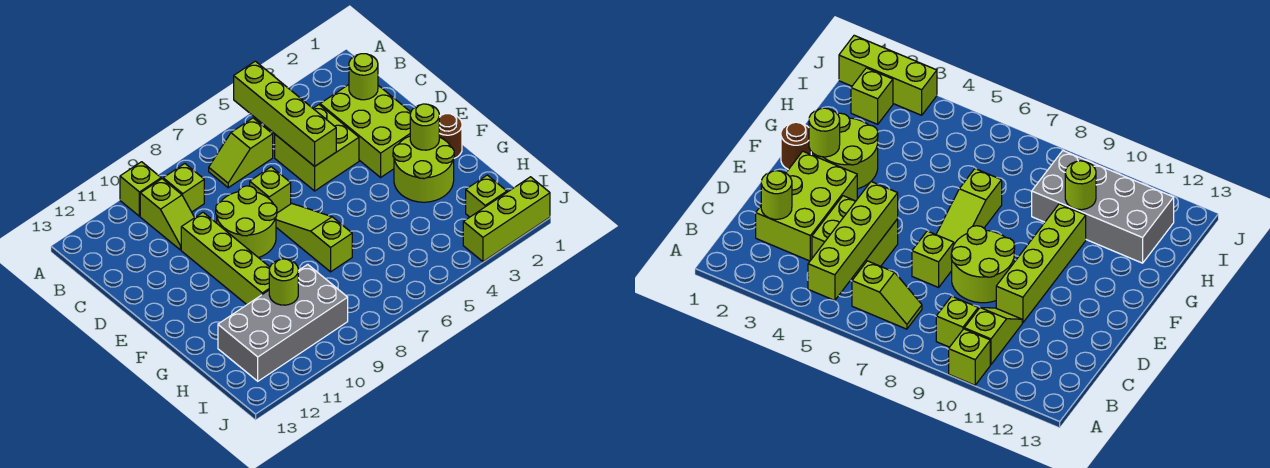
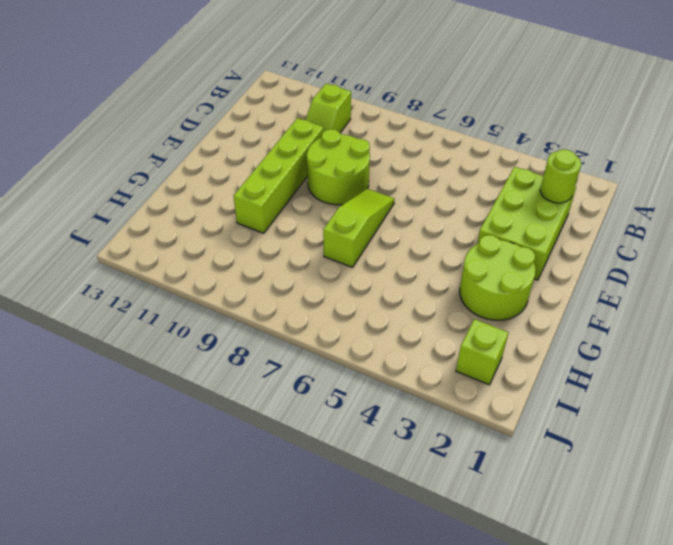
none -> lime brick A10 level 1
none -> lime slope B6:B7 level 1 top 6
none -> lime brick B9 level 1

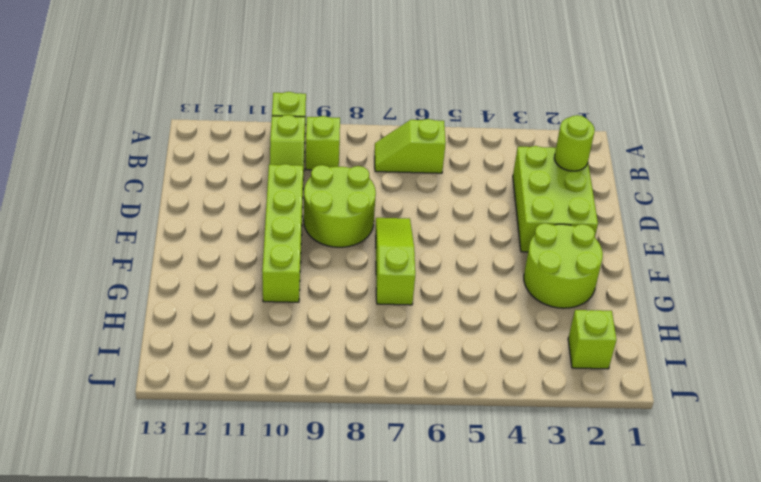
none -> lime brick C4:D5 level 1
none -> lime brick D7 level 1
none -> brown round brick F1 level 1

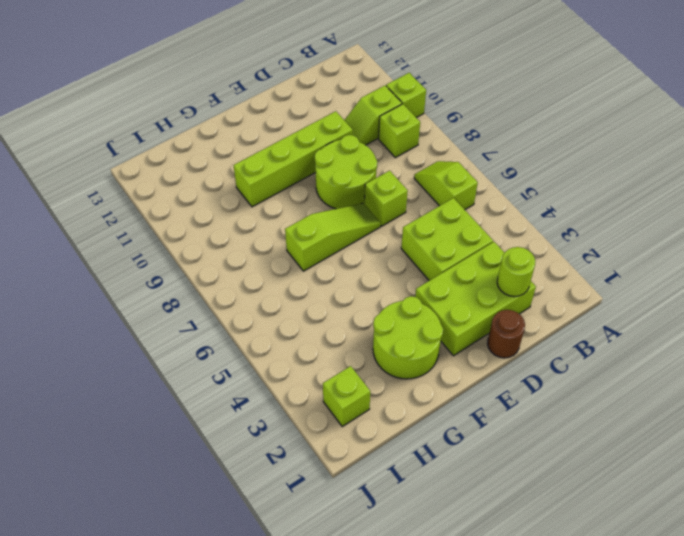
brown round brick D1 level 1 -> brown round brick F1 level 1
none -> grey brick H9:I12 level 1
none -> lime brick J1:J3 level 1
none -> lime brick A5:D5 level 2

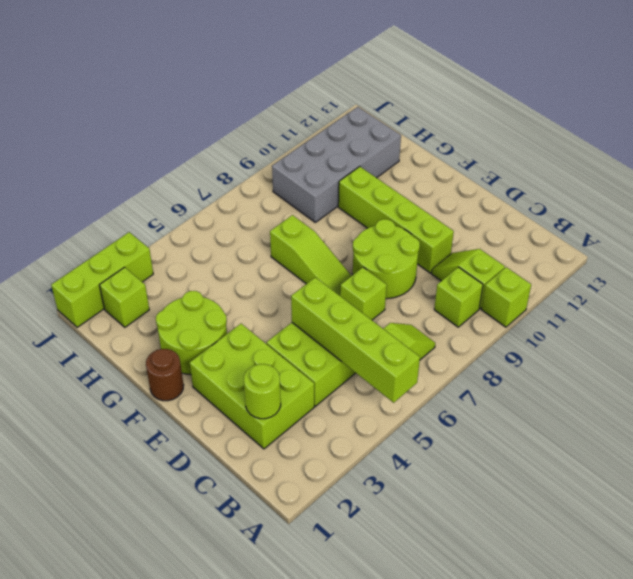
none -> lime round brick F2 level 2
none -> lime round brick H10 level 2

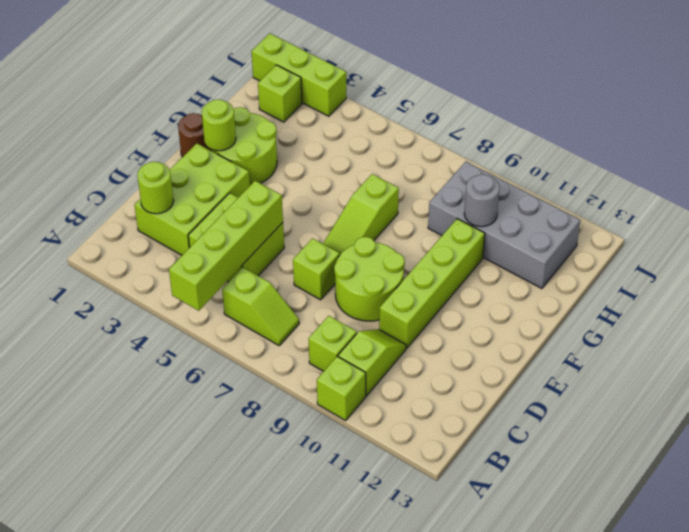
grey round brick H10 level 2 -> lime round brick H10 level 2

